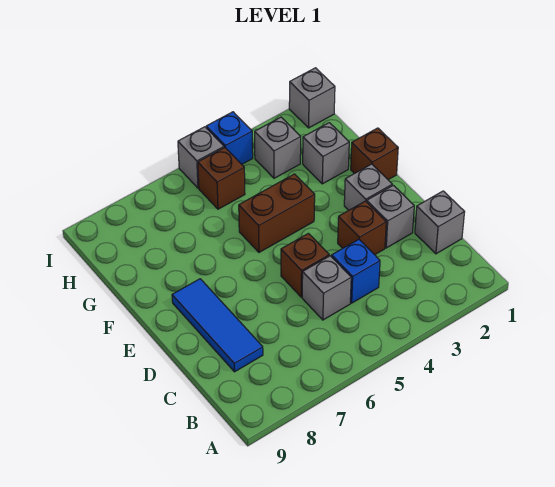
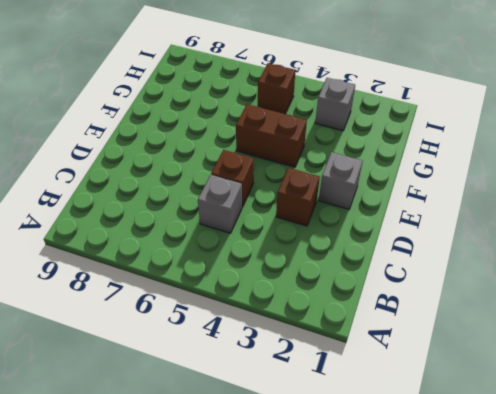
none -> grey brick C1 level 1
none -> blue brick C4 level 1
none -> blue tile C8:E8 level 1

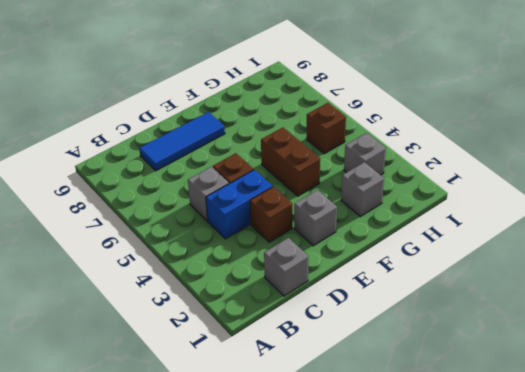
blue brick C4:D4 level 1 -> blue brick C4 level 1
none -> grey brick D2 level 1
none -> brown brick F1 level 1
none -> grey brick I1 level 1

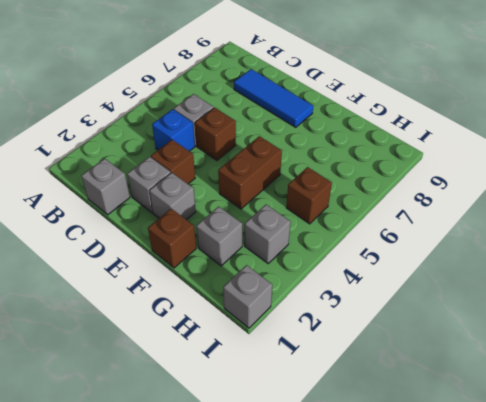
none -> blue brick I4 level 1
none -> grey brick I5 level 1

